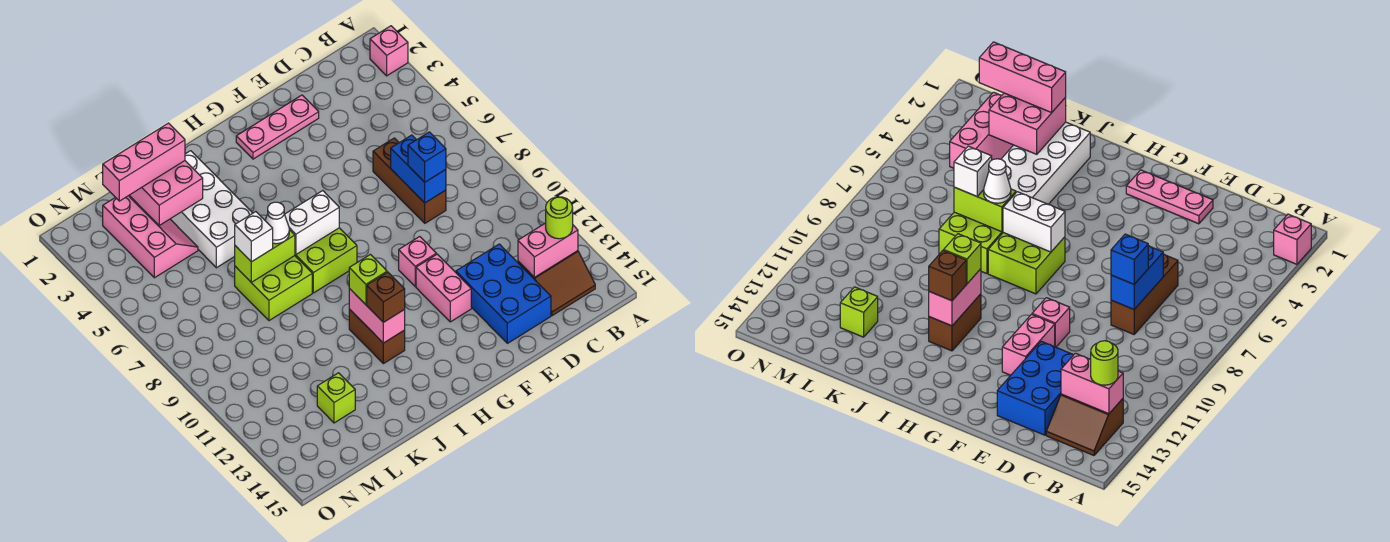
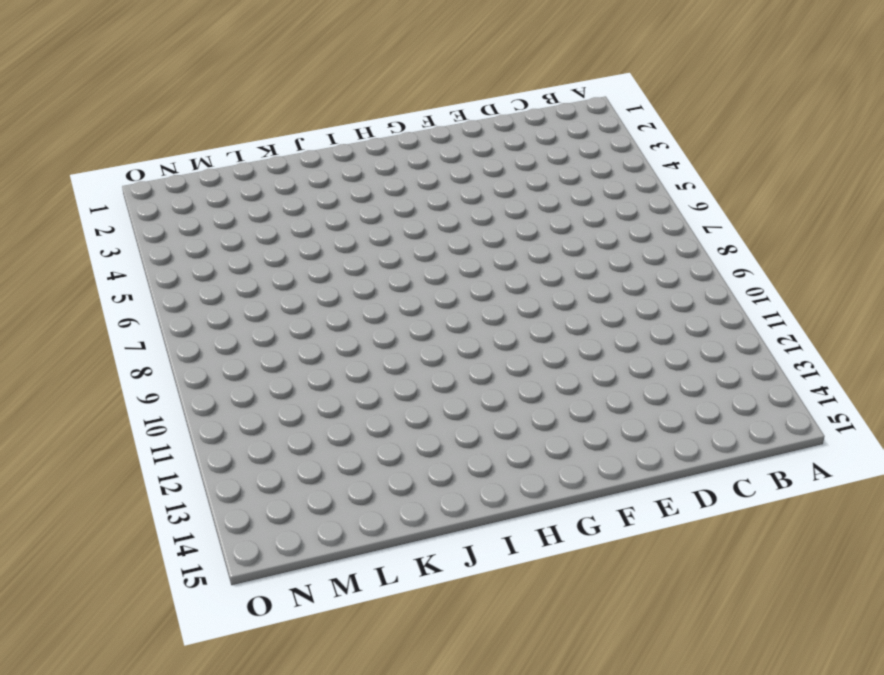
none -> pink brick A2 level 1
none -> brown slope B13:C14 level 1 top 13
none -> brown brick D6:D8 level 1

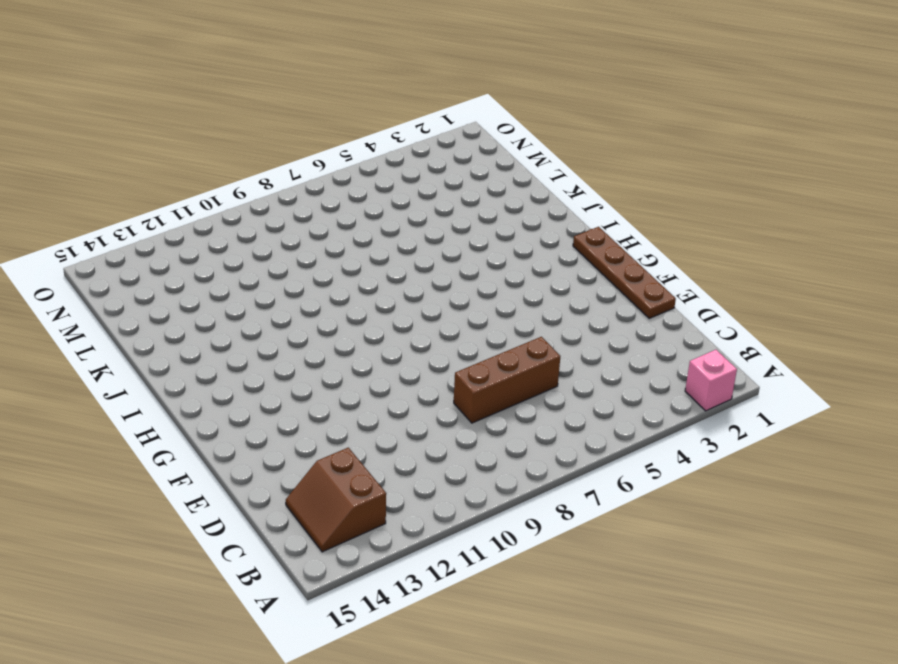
brown plate E1:H1 level 1 -> none
none -> blue brick D12:E14 level 1
none -> pink plate E2:G2 level 1
none -> pink brick F10 level 1

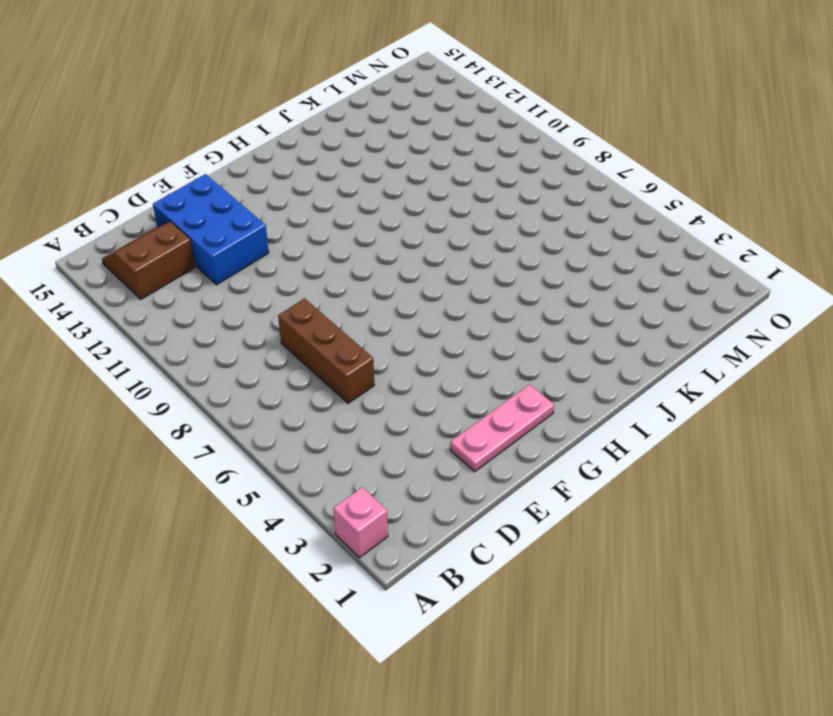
none -> pink brick F10 level 1
none -> pink brick F11:F12 level 1
none -> lime brick H7:I8 level 1

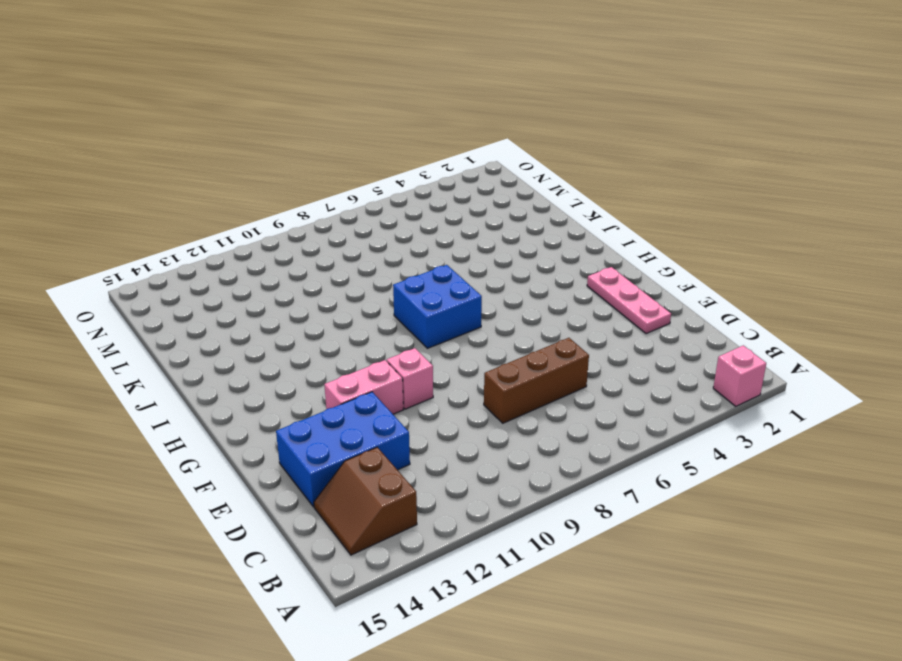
blue brick H7:I8 level 1 -> lime brick H7:I8 level 1
none -> brown brick I11:I12 level 1
none -> white brick J2:K5 level 1
none -> lime brick J7:K8 level 1

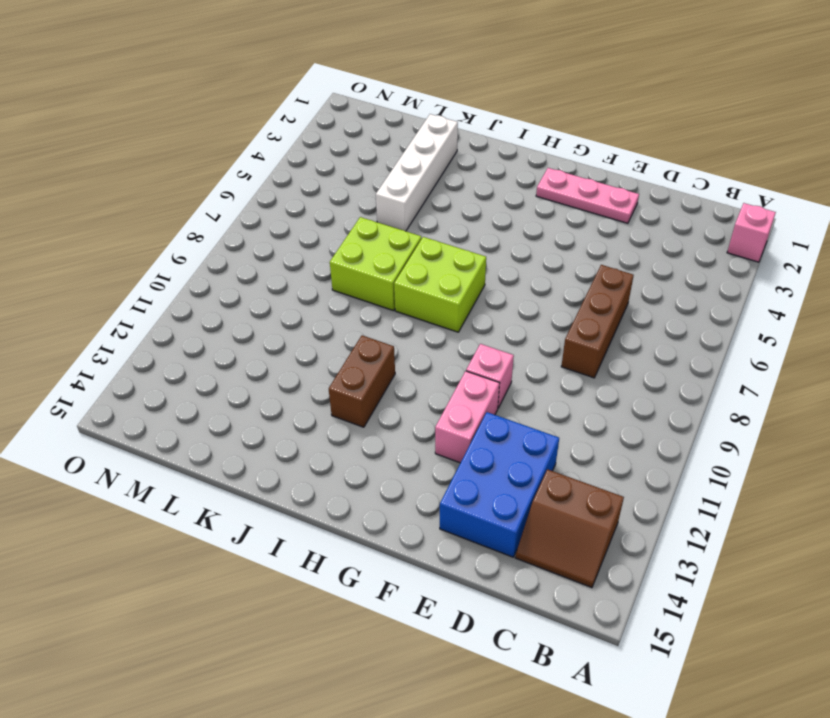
white brick K2:K5 level 1 -> white brick J2:K5 level 1
none -> pink slope L2:M4 level 1 top M
none -> lime brick L13 level 1
none -> pink brick B13:C13 level 2

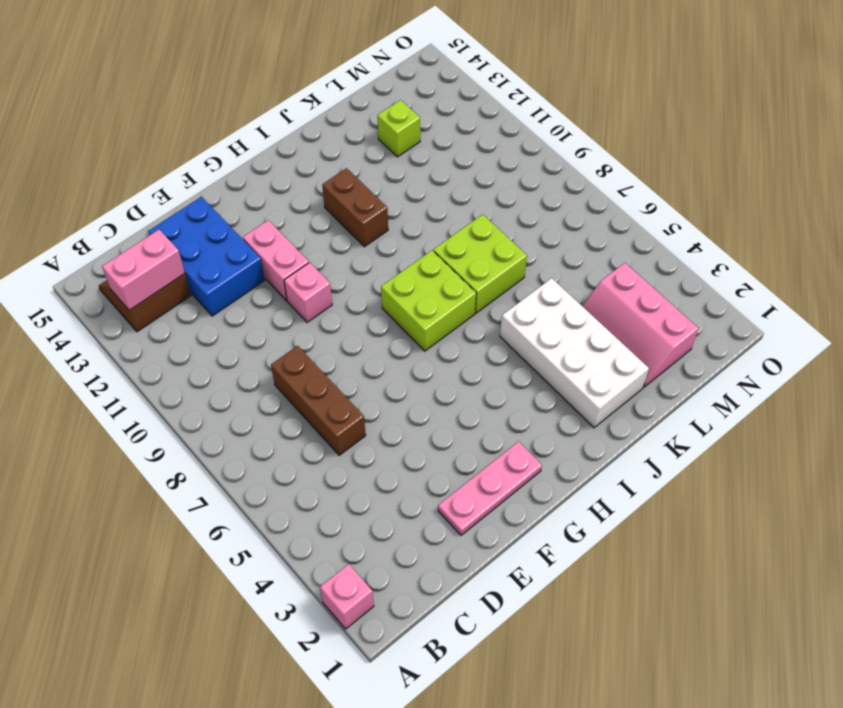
none -> blue brick D7:D8 level 2
none -> white brick H7:I7 level 2
none -> pink brick I11:I12 level 2

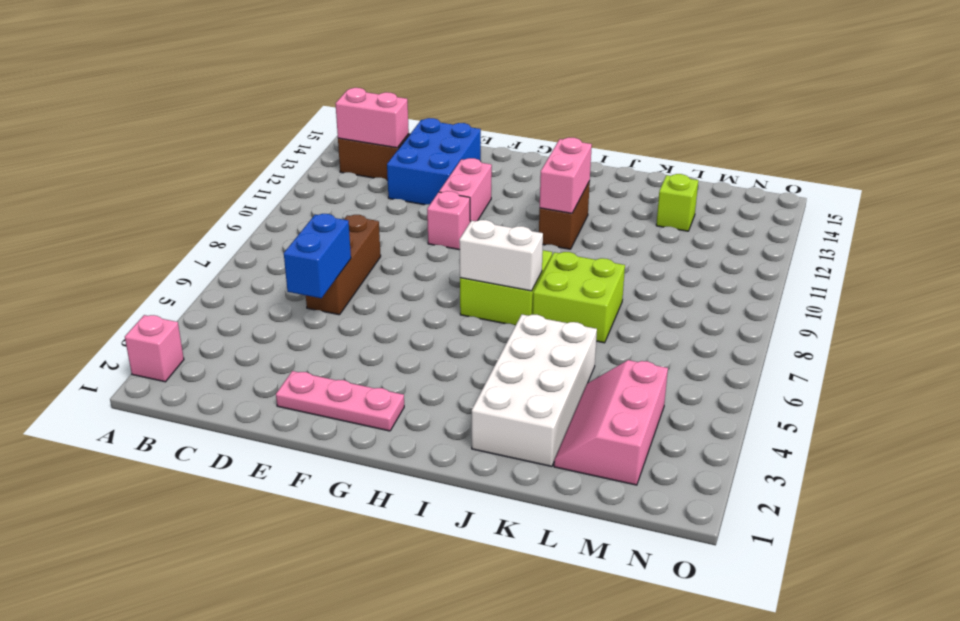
blue brick D5:D6 level 2 -> blue brick D7:D8 level 2
none -> lime brick J7:K7 level 2
none -> pink brick K2:L3 level 2
none -> lime round brick B13 level 3

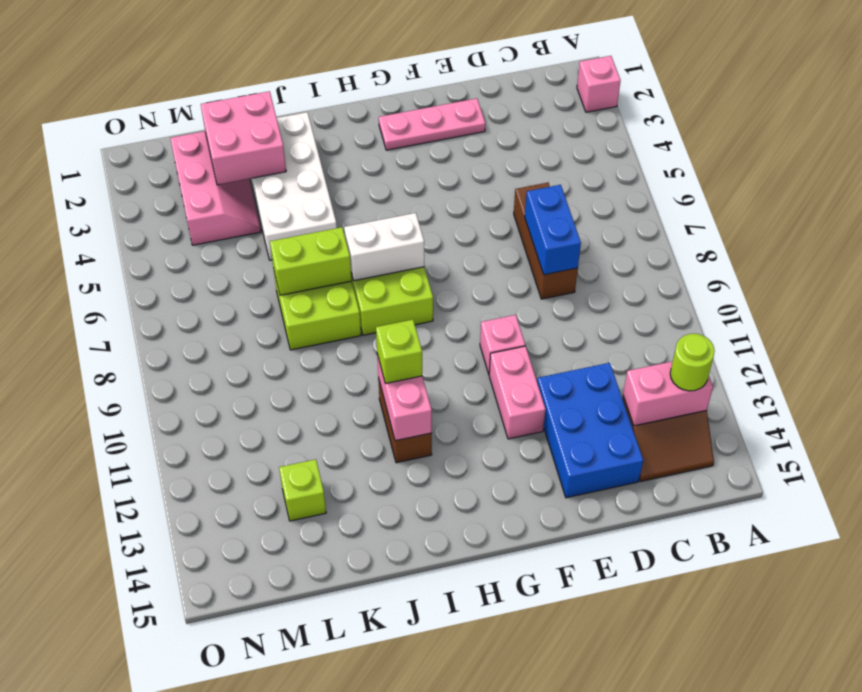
none -> blue brick D8 level 3
none -> brown brick I12 level 3
none -> white cone J7 level 3

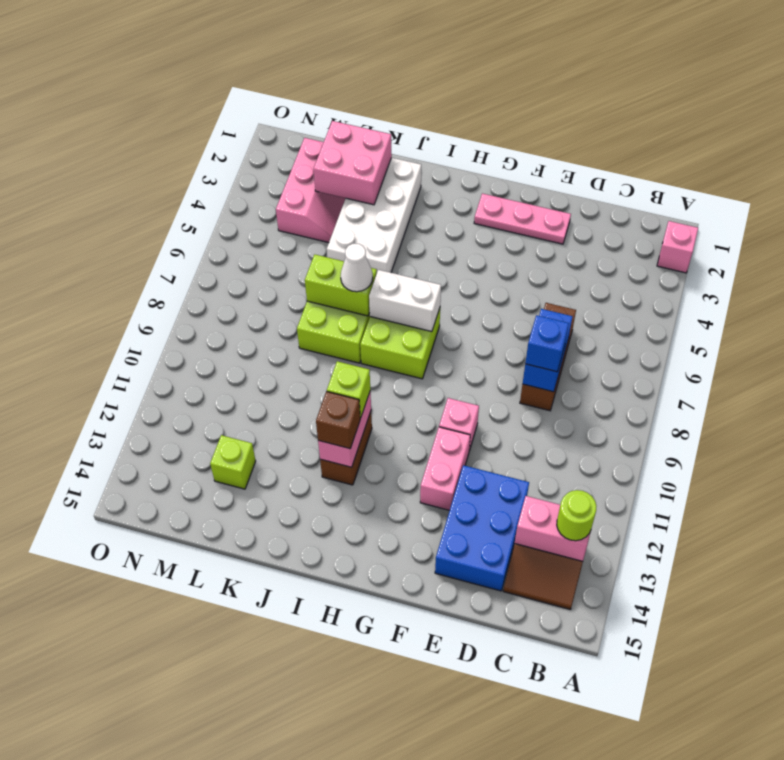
none -> pink brick K2:M2 level 3
none -> white brick K7 level 3

